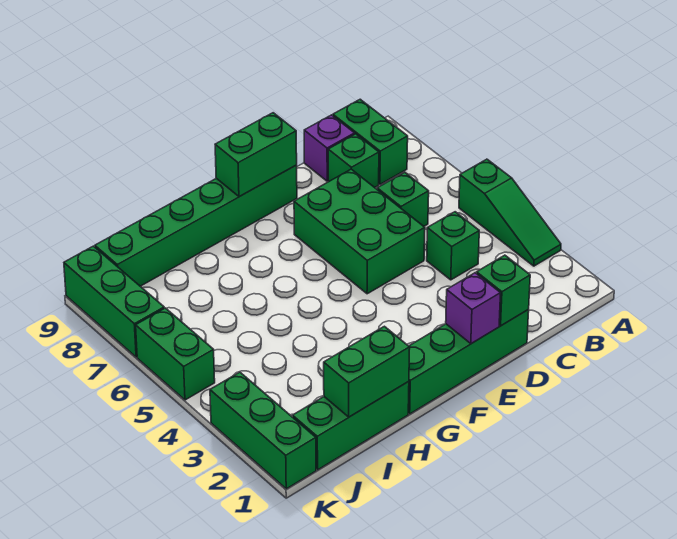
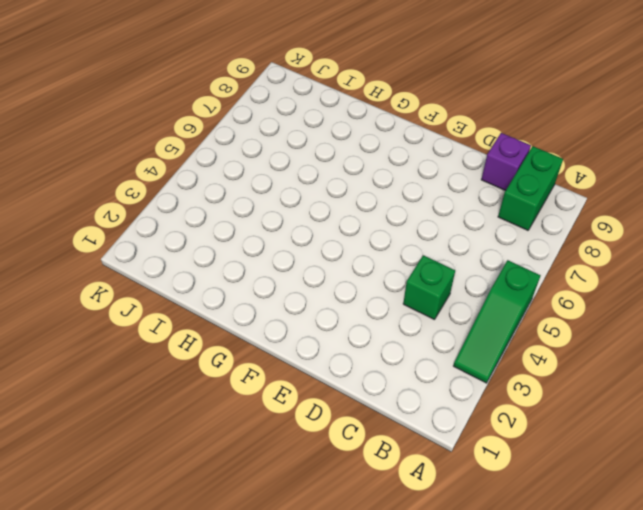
none -> green brick C6 level 1
none -> green brick C8 level 1
none -> green brick D1:G1 level 1

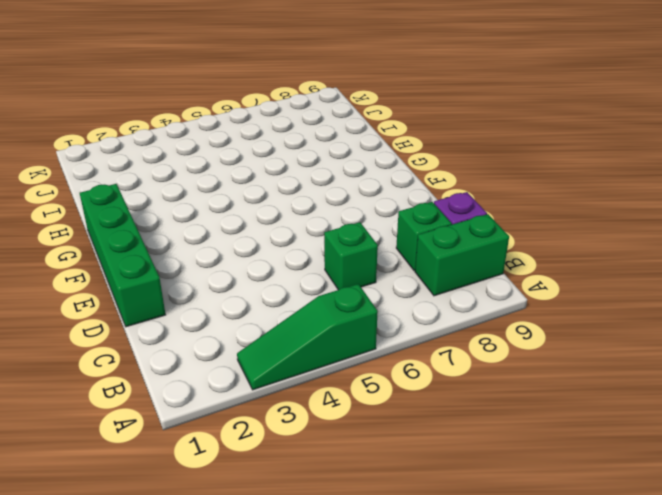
none -> green brick C4 level 1
none -> green brick D5:E7 level 1
none -> green brick E9:J9 level 1

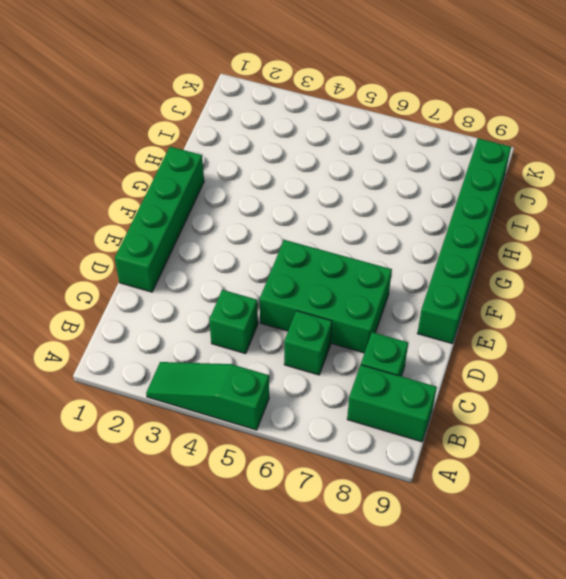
none -> purple brick C9 level 1
none -> green brick H1:J1 level 1
none -> green brick K1:K3 level 1

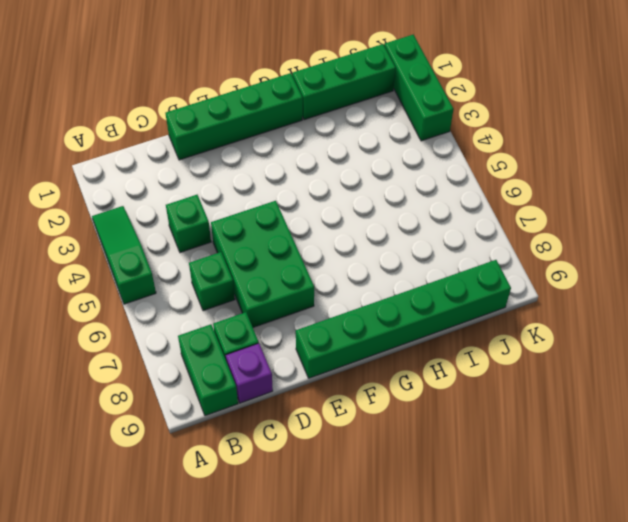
none -> green brick K5:K6 level 1
none -> green brick K7:K9 level 1
none -> green brick D1 level 2

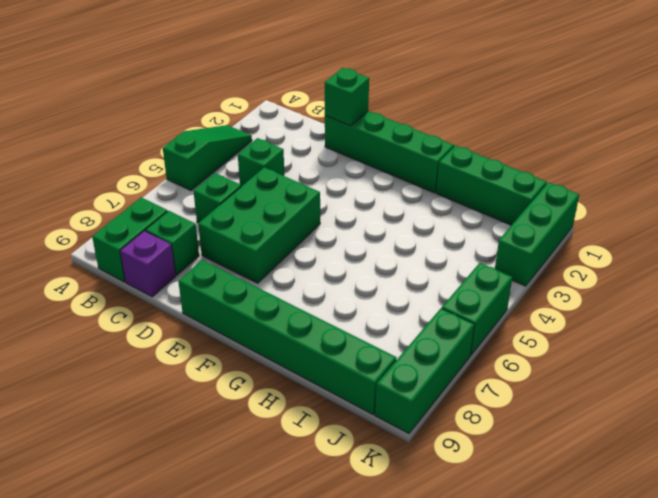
none -> purple brick E1 level 2
none -> green brick E9:F9 level 2
none -> green brick H1:I1 level 2

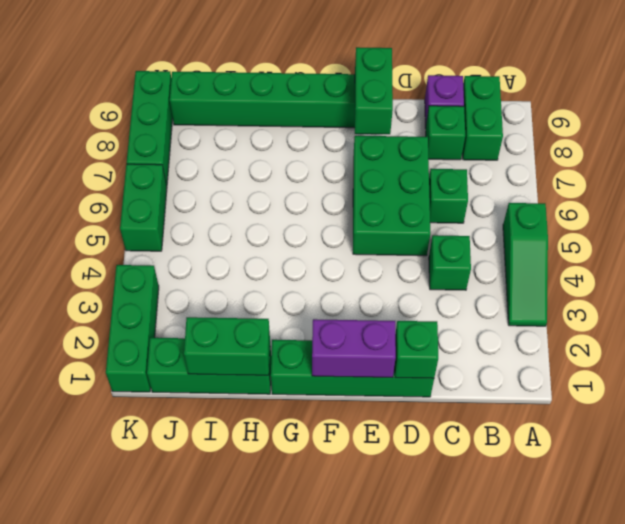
purple brick E1:F1 level 2 -> purple brick E1 level 2
green brick E8:E9 level 2 -> green brick E9:F9 level 2

